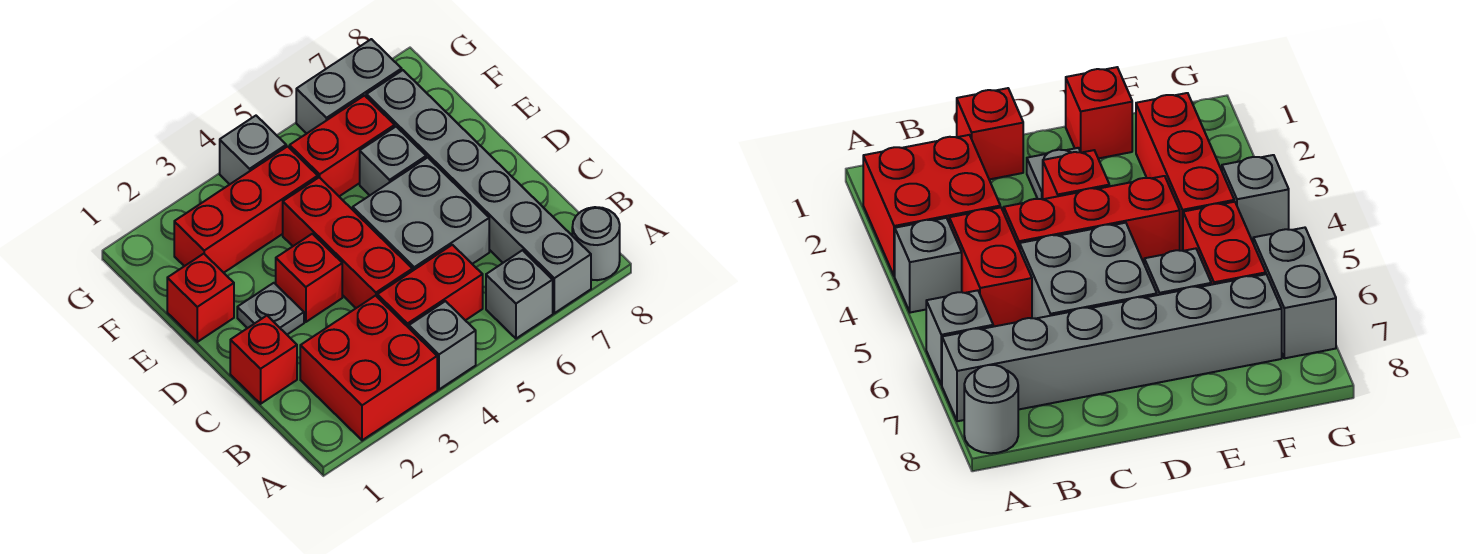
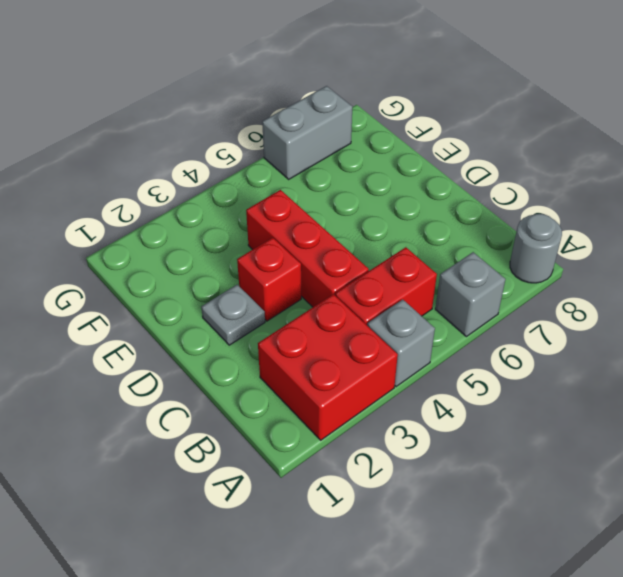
none -> grey brick A7:F7 level 1
none -> red brick C1 level 1
none -> grey brick C5:D6 level 1

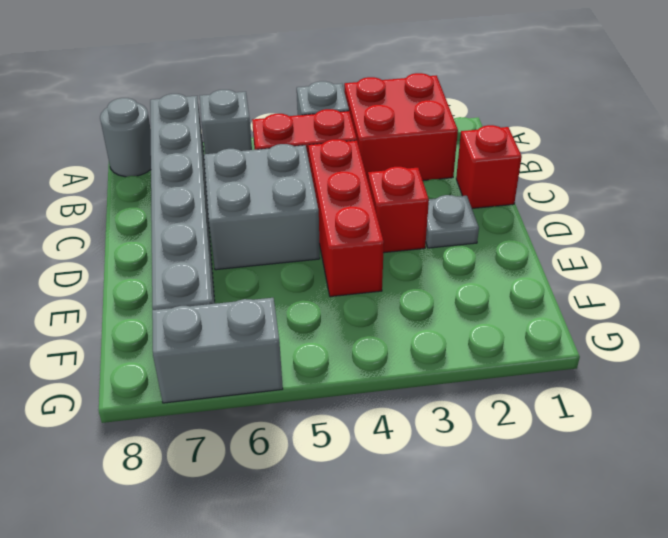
none -> red brick E1 level 1
none -> grey brick E6 level 1
none -> red brick F2:F4 level 1

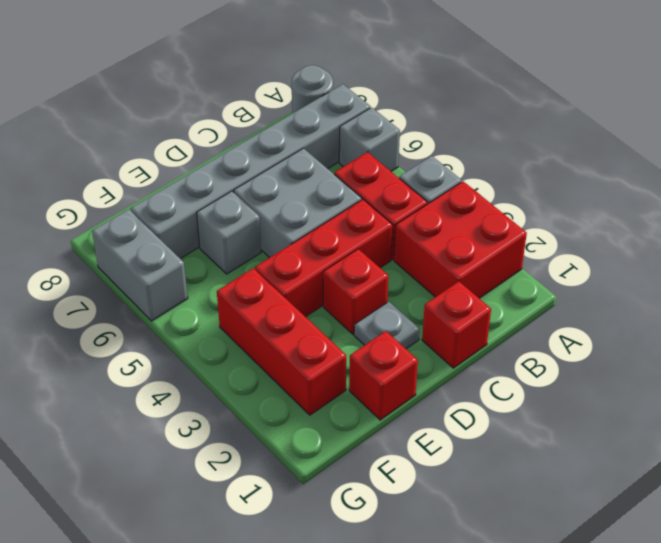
none -> red brick F5:F6 level 1
none -> grey brick G4 level 1

